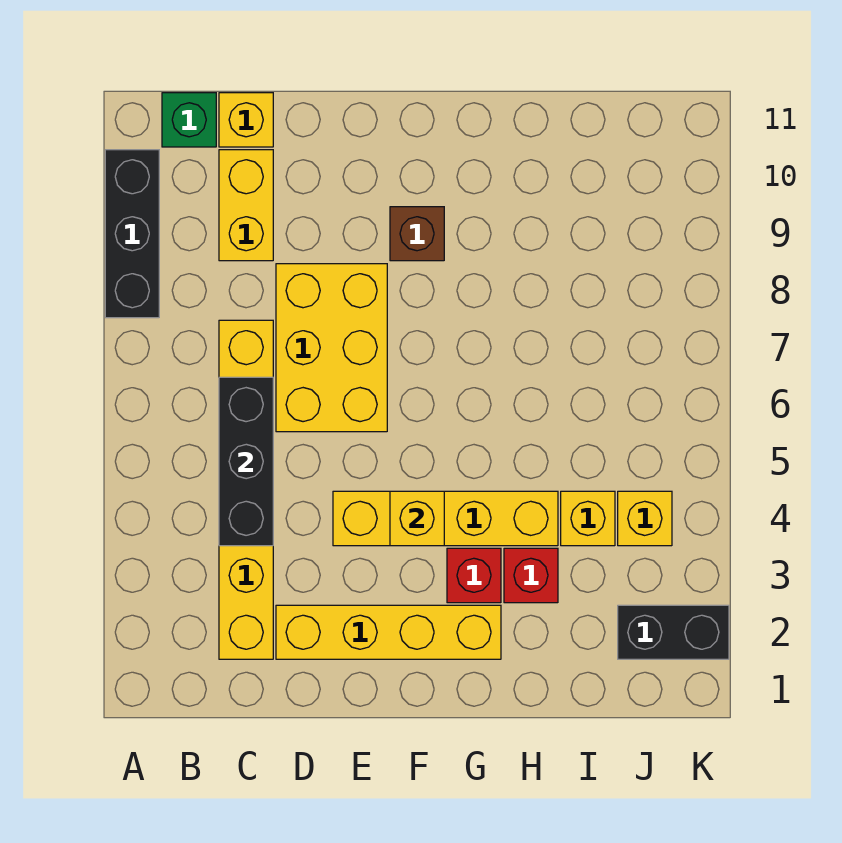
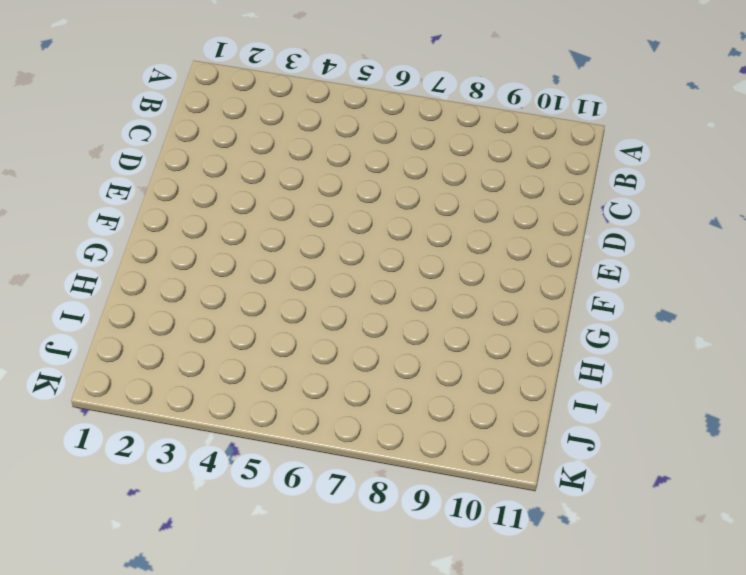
none -> black brick A8:A10 level 1
none -> green brick B11 level 1
none -> yellow brick C2:C7 level 1

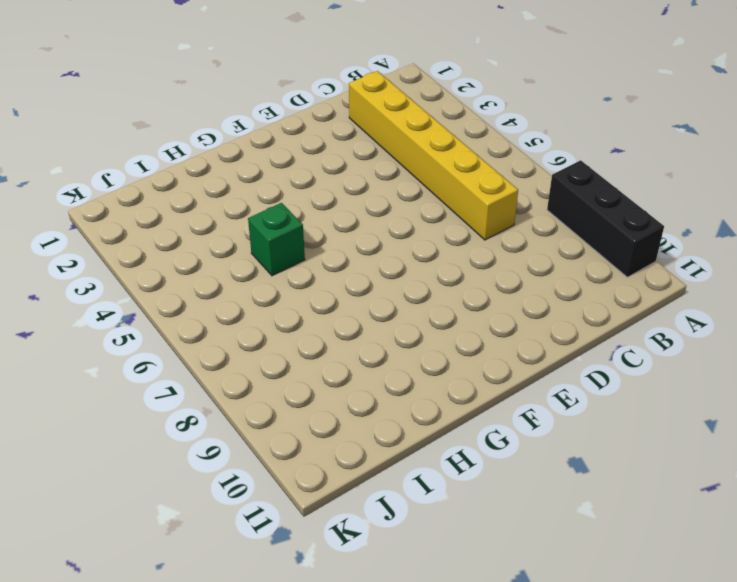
green brick H5 level 1 -> green brick B11 level 1
none -> yellow brick C9:C10 level 1
none -> yellow brick C11 level 1
none -> yellow brick D2:G2 level 1

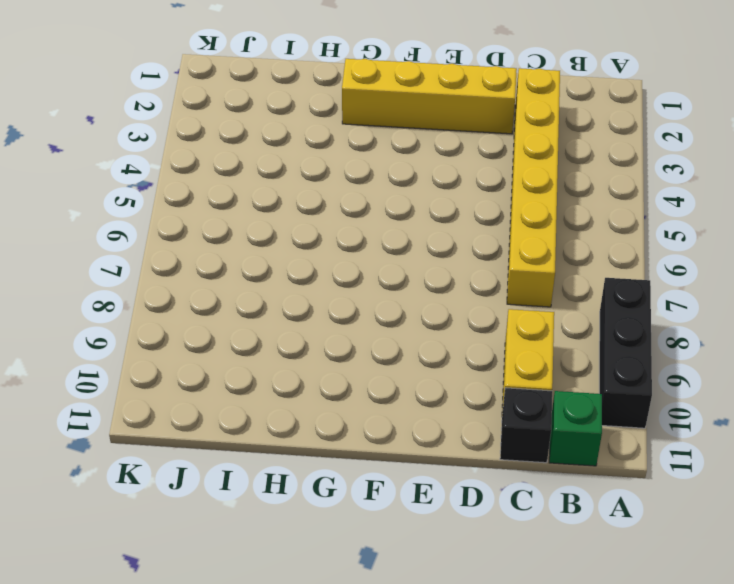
black brick C11 level 1 -> yellow brick C11 level 1
none -> yellow brick D6:E8 level 1
none -> yellow brick E4:H4 level 1
none -> brown brick F9 level 1

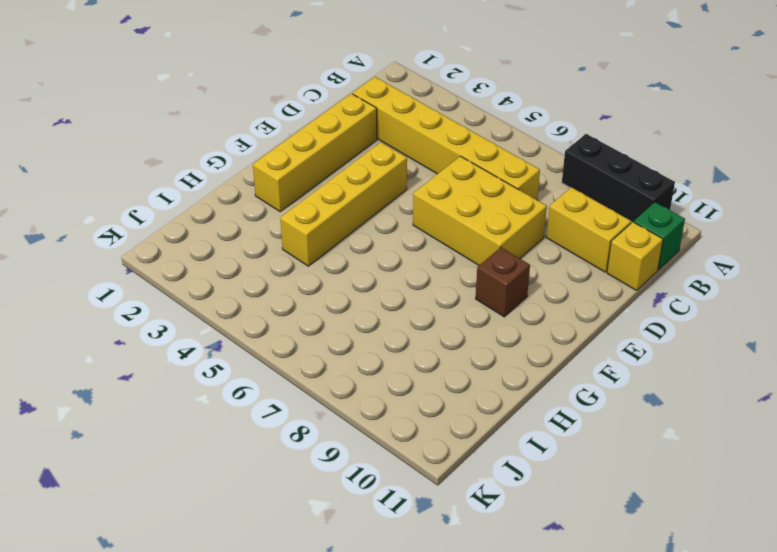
none -> red brick G3 level 1
none -> red brick H3 level 1
none -> yellow brick I4 level 1

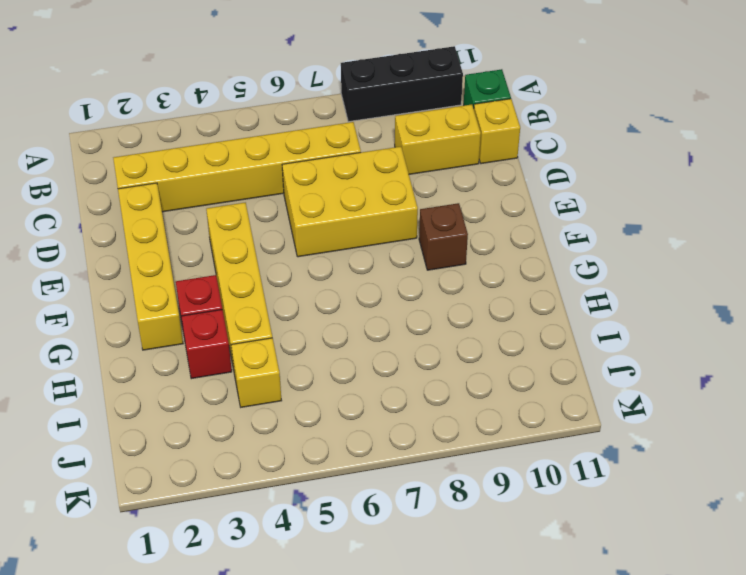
none -> black brick J2:K2 level 1
none -> yellow brick J4 level 1
none -> black brick C4:C6 level 2

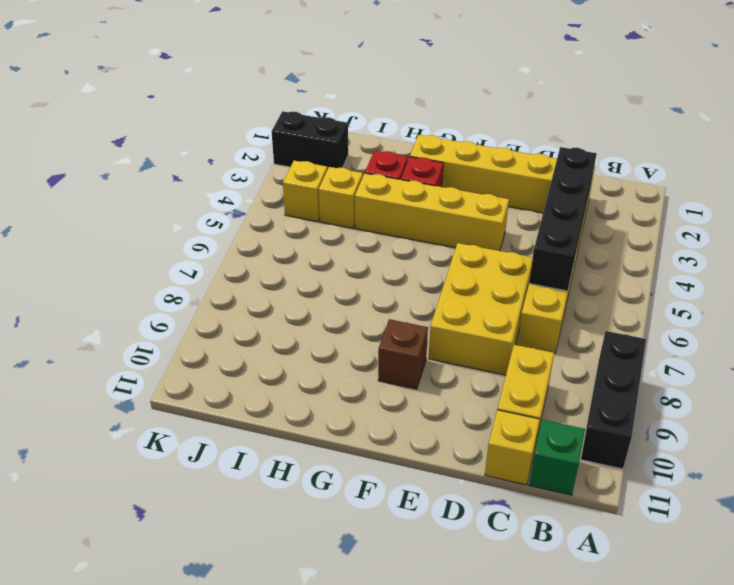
black brick C3:C6 level 2 -> black brick C4:C6 level 2
none -> yellow brick F4 level 2

